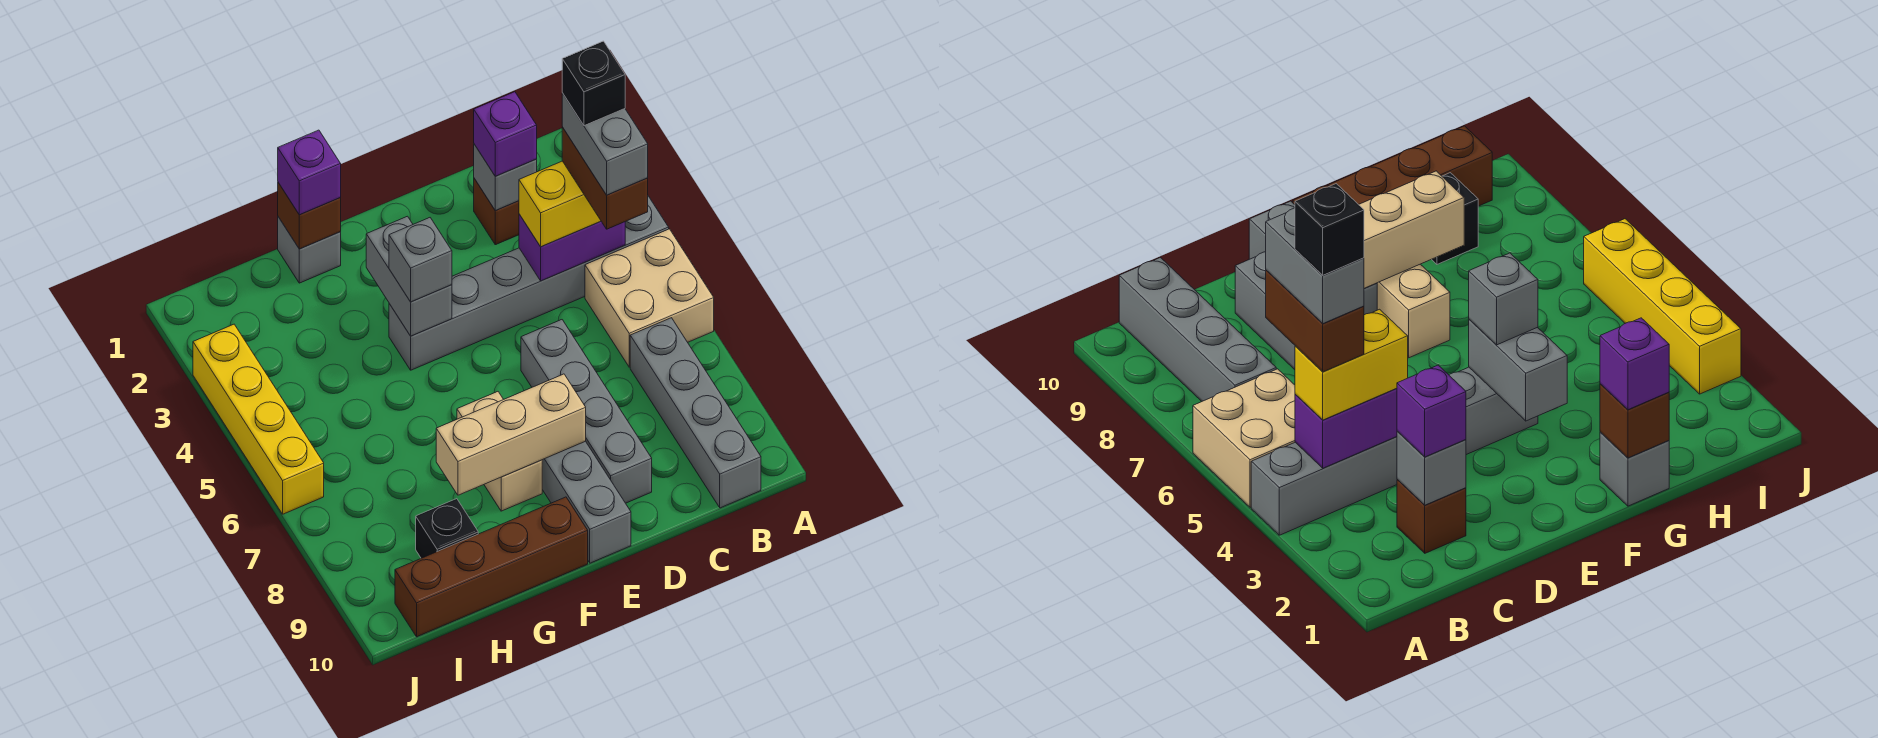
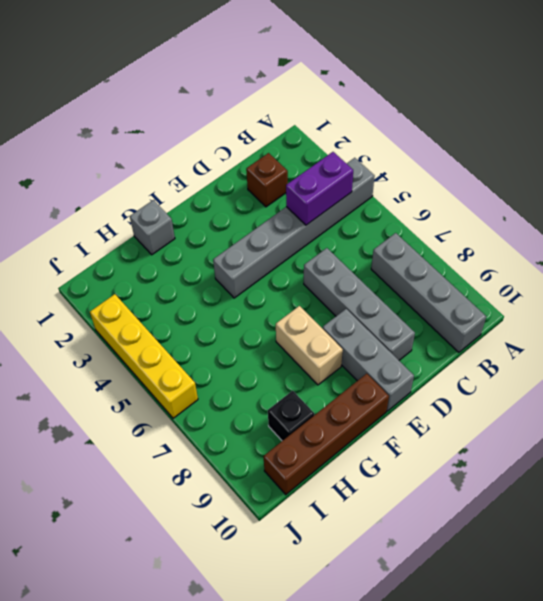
none -> tan brick A5:B6 level 1
none -> grey brick C2 level 2
none -> tan brick E8:G8 level 2

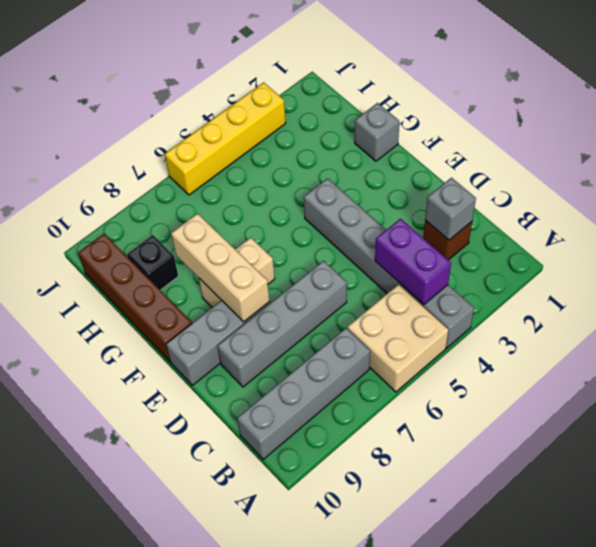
none -> grey brick F3:F4 level 2
none -> brown brick G1 level 2
none -> yellow brick B4:C4 level 3

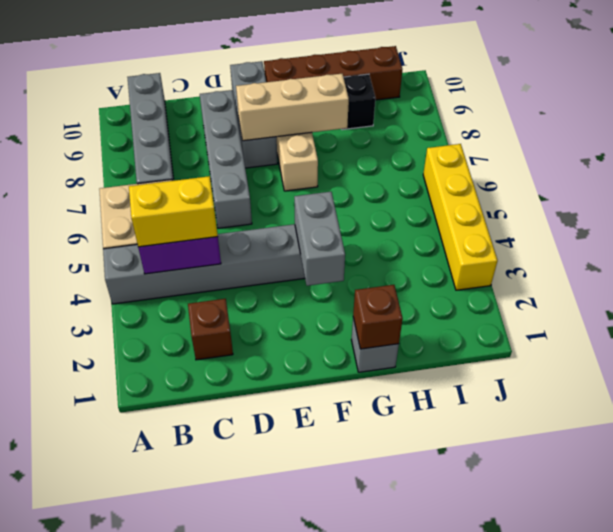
none -> grey brick C2 level 2
none -> purple brick C2 level 3
none -> grey brick F4 level 3

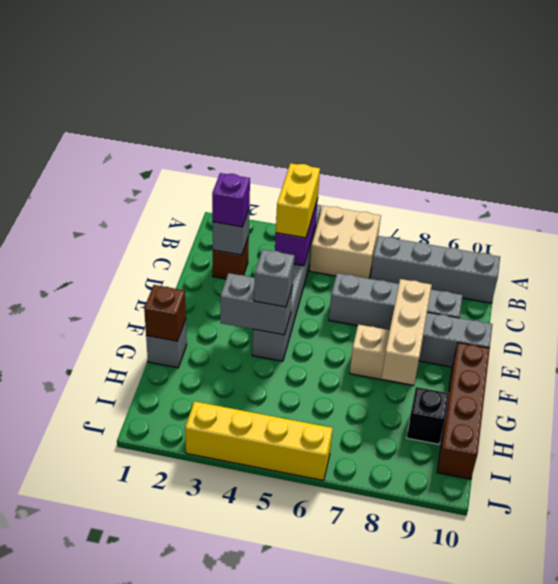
none -> purple brick G1 level 3
none -> brown brick B4:B5 level 4
none -> grey brick B4:B5 level 5

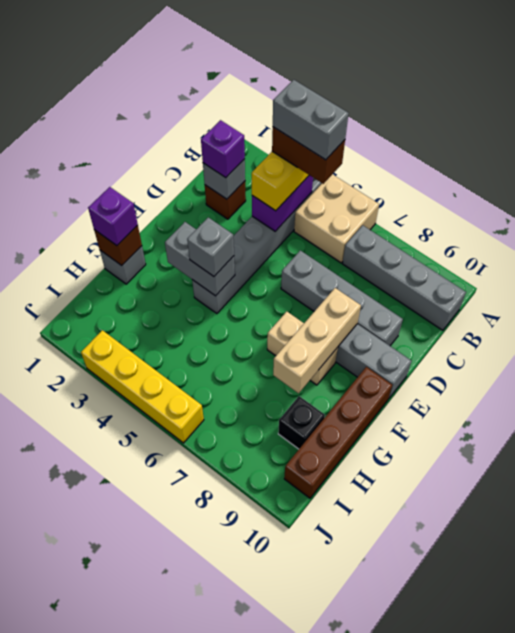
none -> black brick B4 level 6

